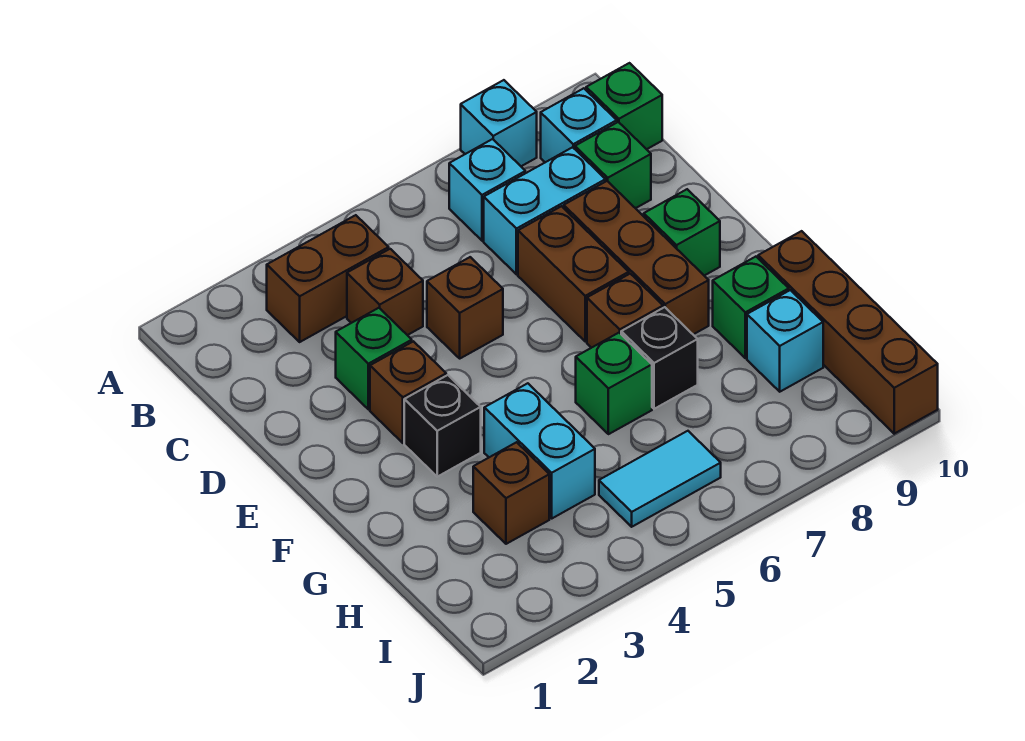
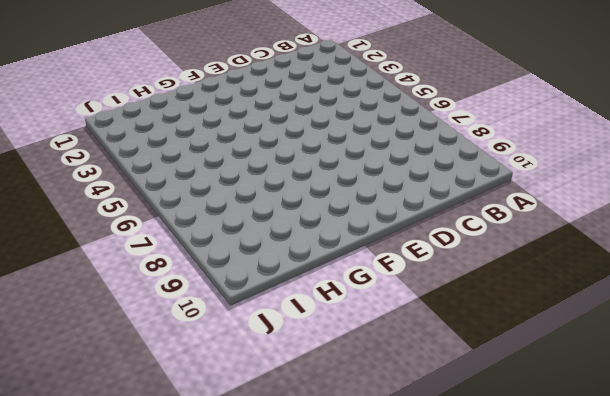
none -> cyan brick A8 level 1
none -> brown brick B3:B4 level 1
none -> cyan brick B7 level 1

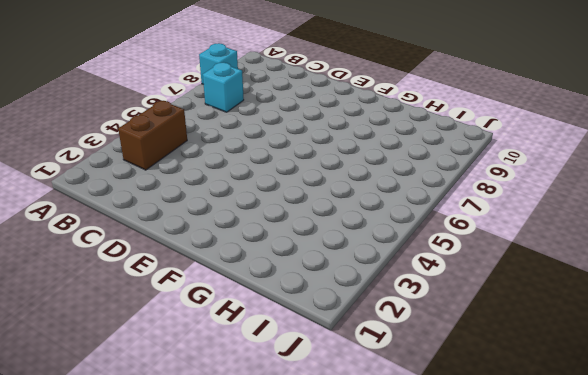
none -> cyan brick B9 level 1
none -> green brick B10 level 1
none -> brown brick C4 level 1

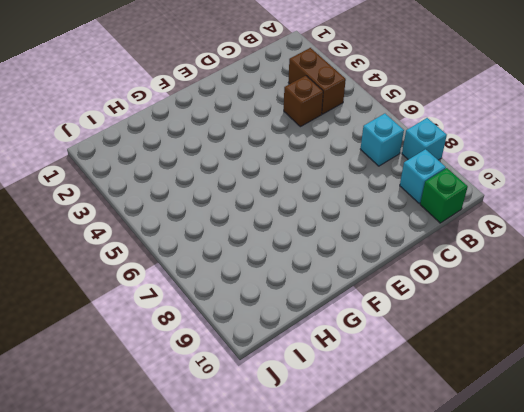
none -> cyan brick C7:C8 level 1
none -> green brick C9 level 1
none -> green brick D3 level 1

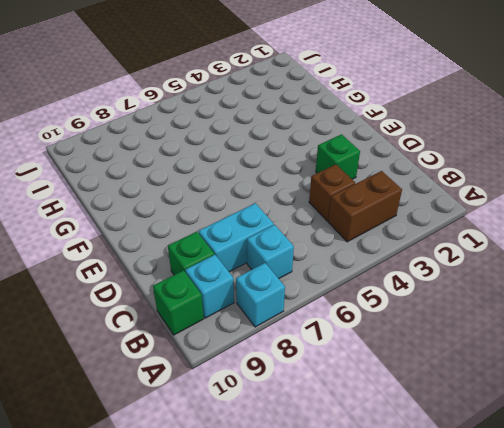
none -> brown brick D5 level 1
none -> brown brick D7:E7 level 1
none -> brown brick D8:F8 level 1

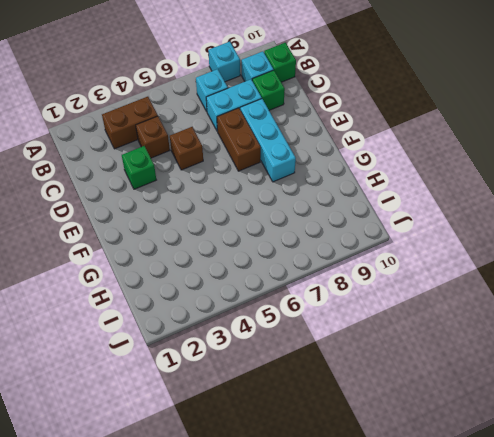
cyan brick D8:F8 level 1 -> brown brick D8:F8 level 1
none -> brown brick E3 level 1
none -> green brick E9 level 1
none -> black brick F3 level 1

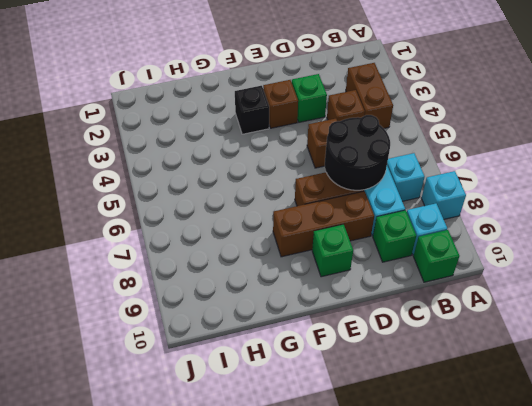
black round brick C6:D7 level 2 -> none
none -> brown brick F7 level 1
none -> cyan brick G4:H4 level 1
none -> green brick G6 level 1

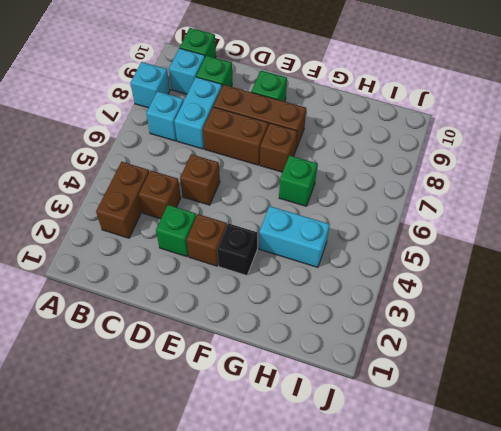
none -> black brick G7 level 1
none -> green brick G9 level 1
none -> brown brick G10:J10 level 1

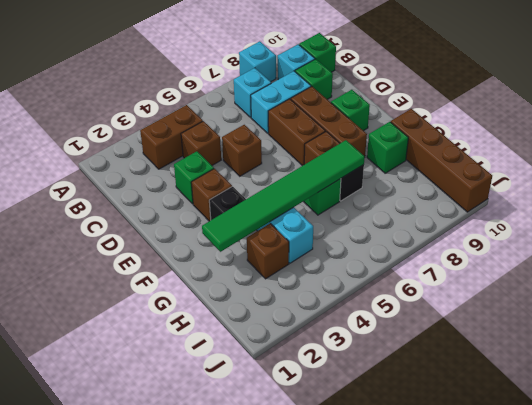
green tile G2:G7 level 2 -> none
none -> cyan brick H9 level 1
none -> cyan tile I5:I6 level 1

